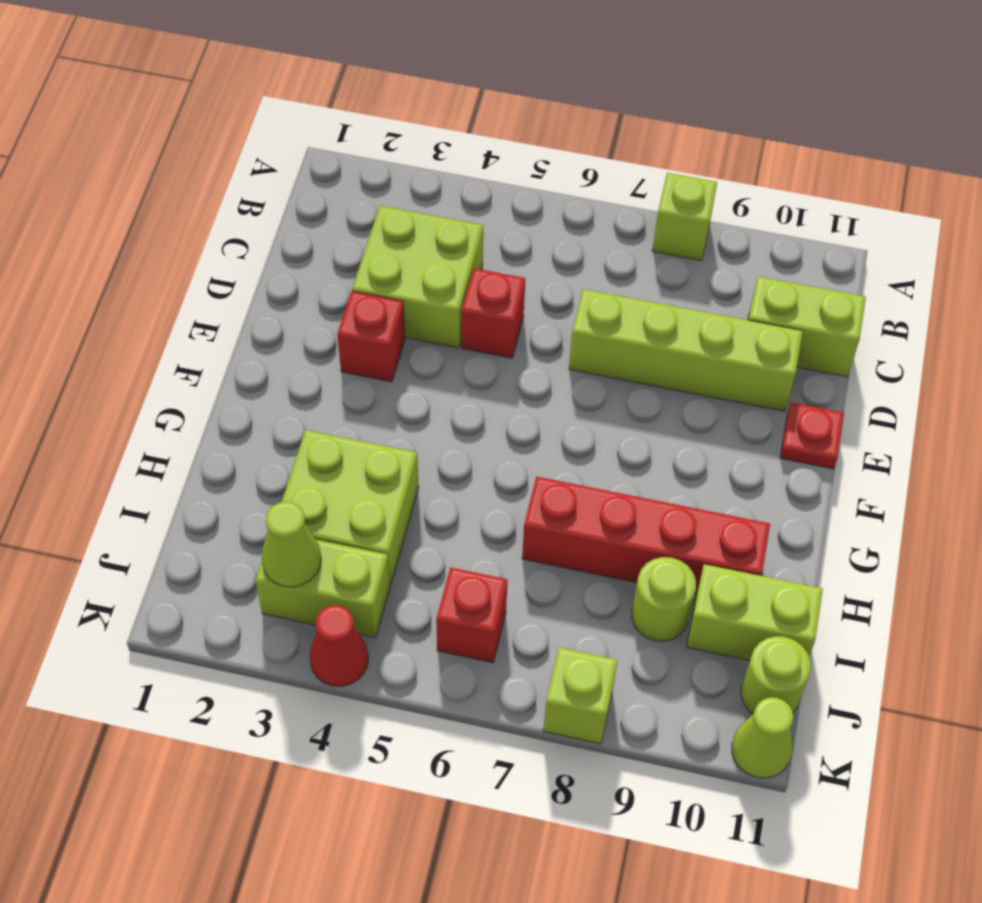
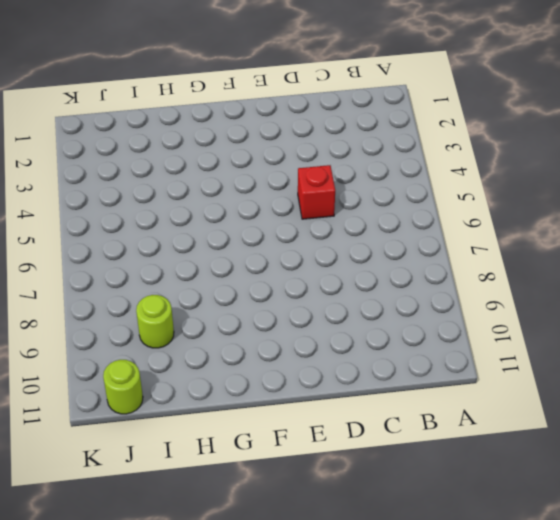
none -> lime brick A8 level 1
none -> lime brick C3:D4 level 1
none -> lime brick C10:C11 level 1

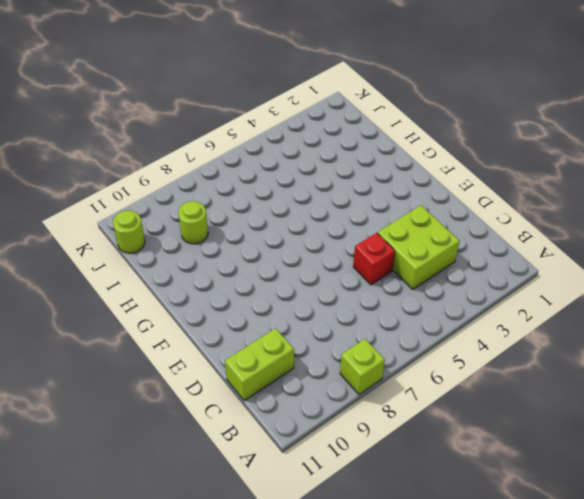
none -> lime brick D7:D10 level 1
none -> red brick E3 level 1
none -> red plate E11 level 1

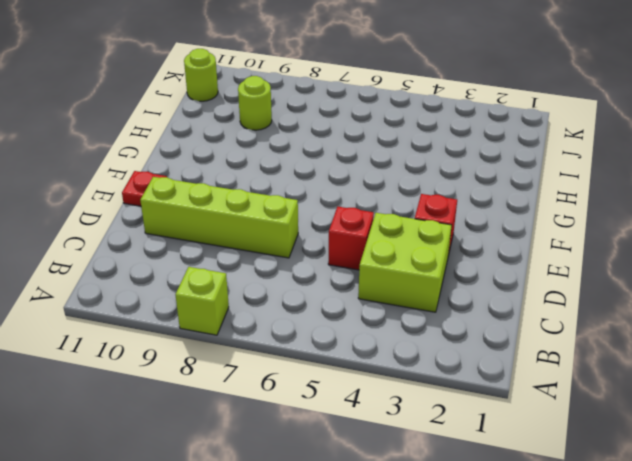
none -> lime brick C10:C11 level 1
none -> lime brick H3:I4 level 1
none -> red brick H7:H10 level 1

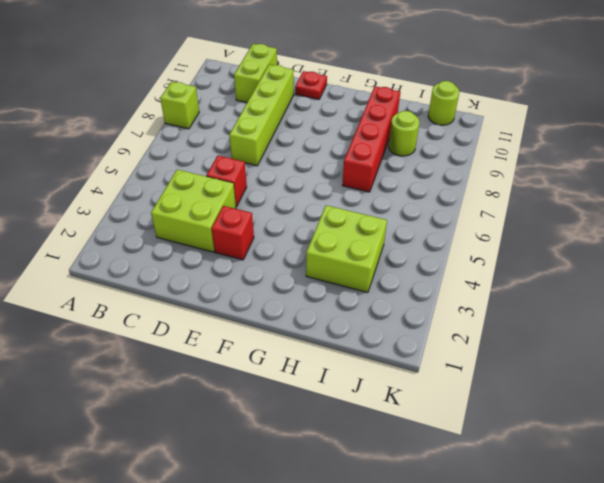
none -> lime brick I10:I11 level 1
none -> lime brick J3:J4 level 1
none -> red brick J6 level 1

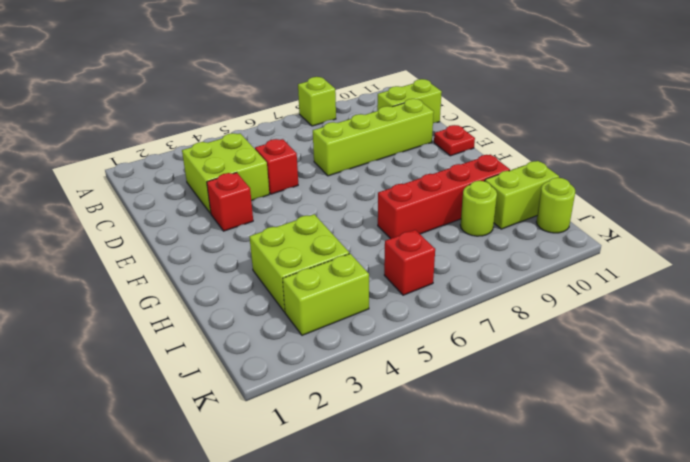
none -> red cone K4 level 1
none -> lime brick K8 level 1
none -> lime cone K11 level 1

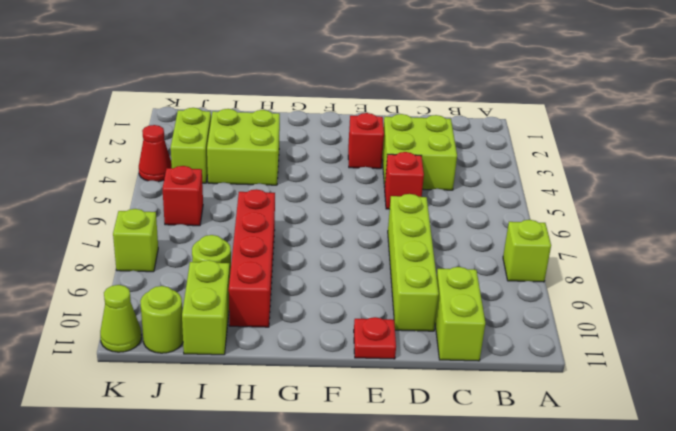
none -> lime cone J3 level 2

